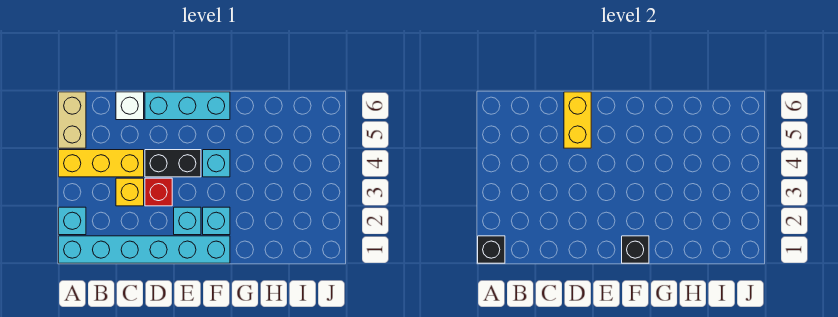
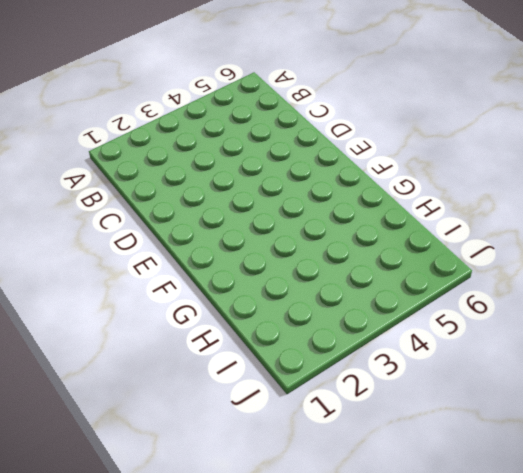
none -> cyan brick A1:F1 level 1
none -> cyan brick A2 level 1
none -> yellow brick A4:C4 level 1

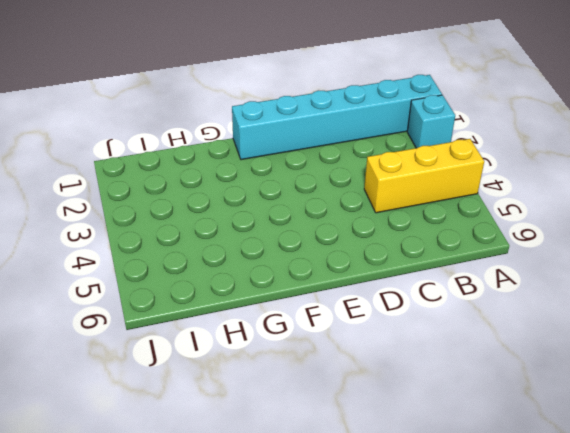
none -> tan brick A5:A6 level 1
none -> yellow brick C3 level 1
none -> white brick C6 level 1

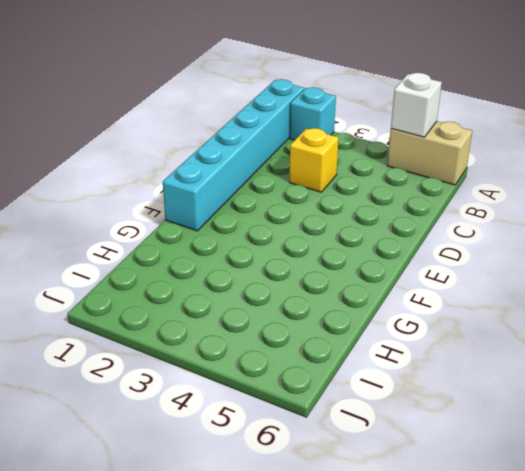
white brick A5 level 2 -> white brick C6 level 1
none -> yellow brick A4:C4 level 1
none -> red brick D3 level 1
none -> black brick D4:E4 level 1

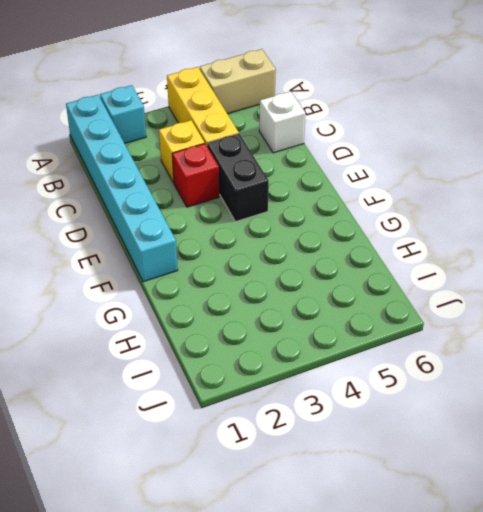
none -> cyan brick D6:F6 level 1
none -> cyan brick E2 level 1
none -> cyan brick F2 level 1

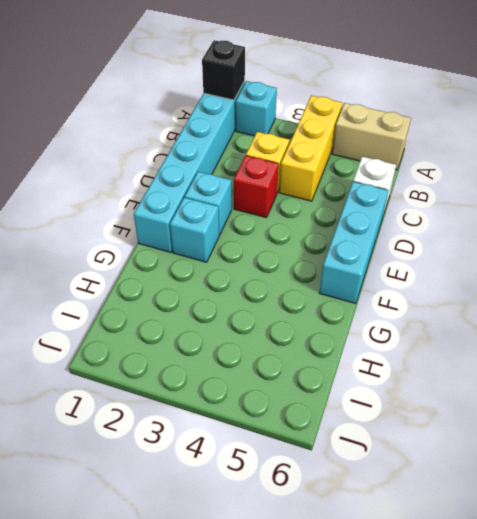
none -> black brick D4:E4 level 1
none -> cyan brick F4 level 1
none -> yellow brick D5:D6 level 2

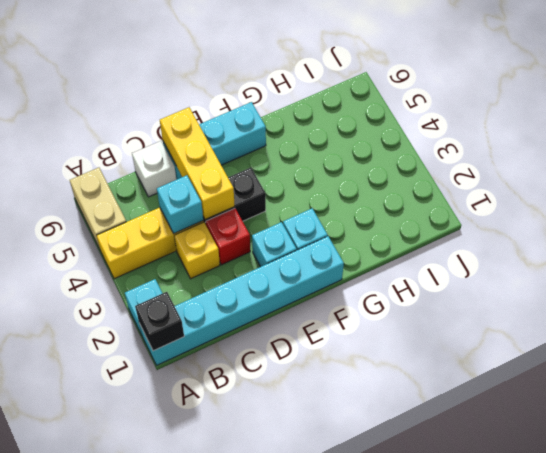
cyan brick C4 level 2 -> cyan brick F4 level 1
yellow brick D4:D6 level 2 -> yellow brick D5:D6 level 2
none -> black brick F1 level 2

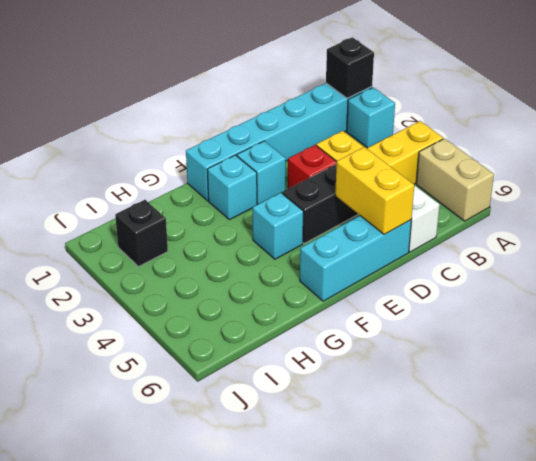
black brick I2 level 1 -> black brick F1 level 2

